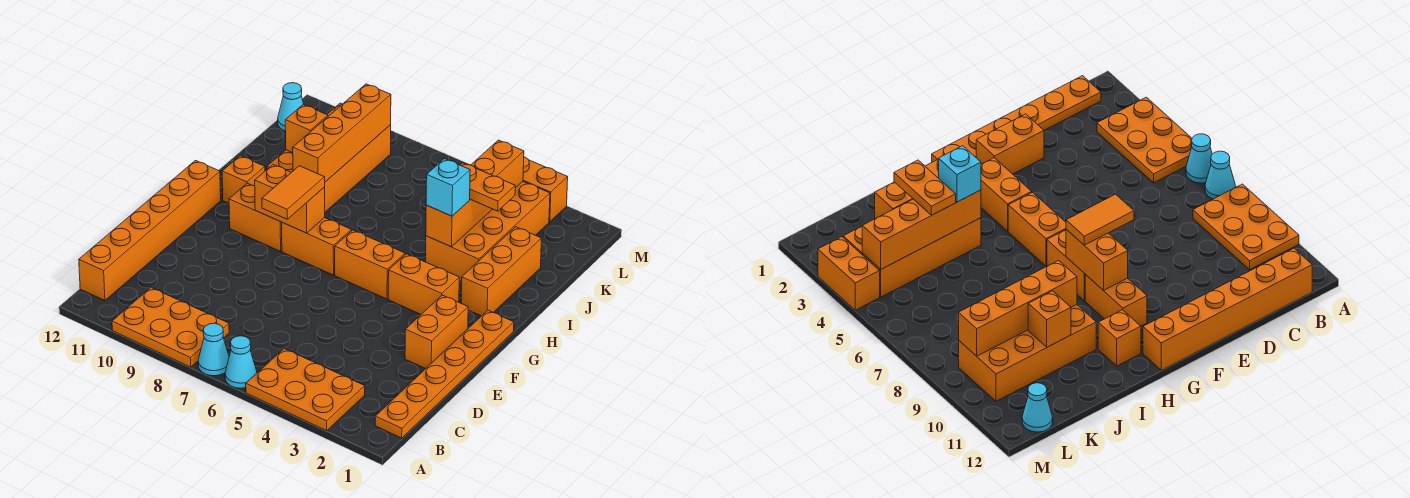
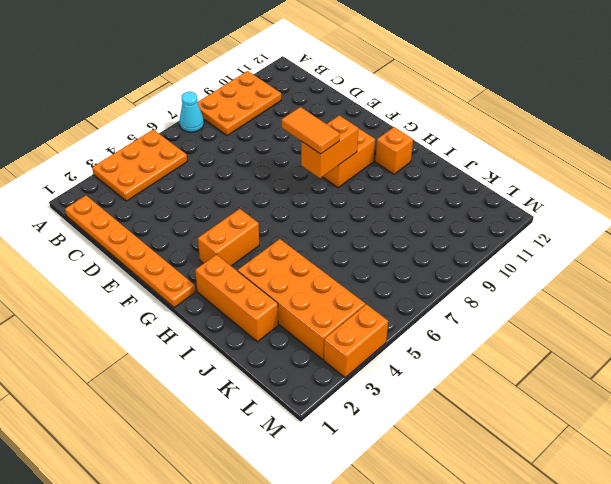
none -> cyan cone A6 level 1
none -> orange brick B12:G12 level 1
none -> orange brick E2:F2 level 1

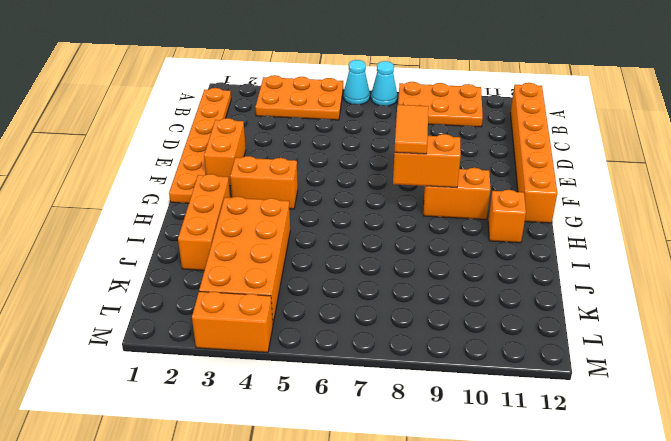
none -> orange brick G5:G6 level 1
none -> orange brick G7:G8 level 1
none -> orange brick I9:L10 level 1

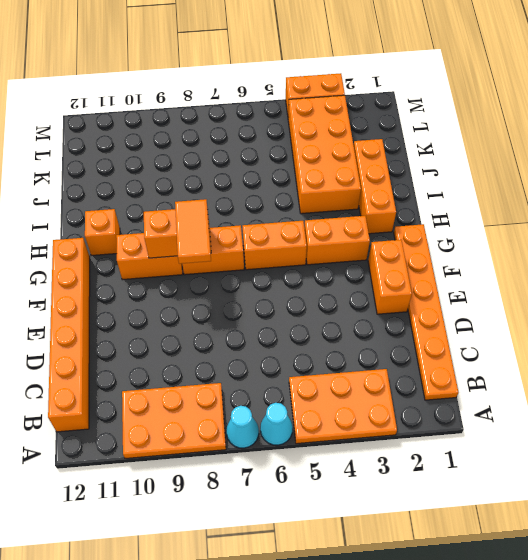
none -> orange brick I9:L10 level 1
none -> cyan cone L12 level 1
none -> orange brick I4:L4 level 2

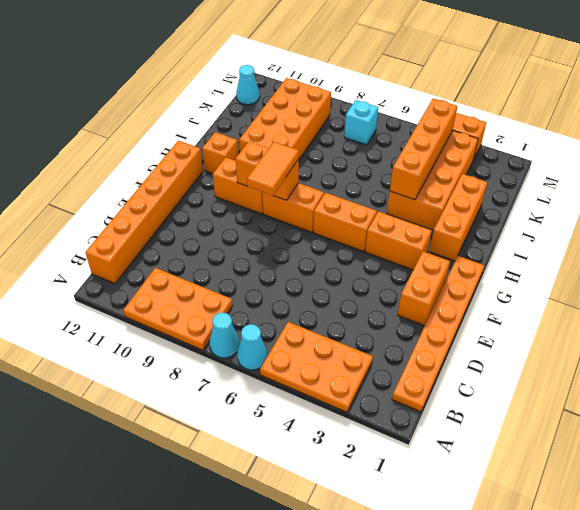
cyan brick L7 level 1 -> cyan brick I4 level 3
none -> orange brick I9:L9 level 2
none -> orange brick J10 level 2
none -> orange plate J3:J4 level 3

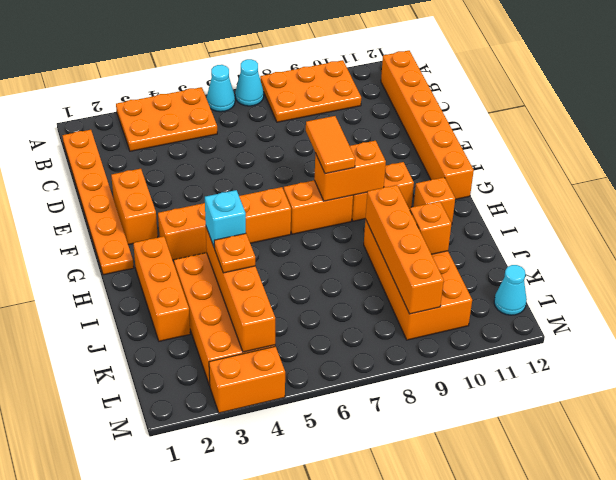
orange plate J4 level 3 -> orange plate J3:J4 level 3

